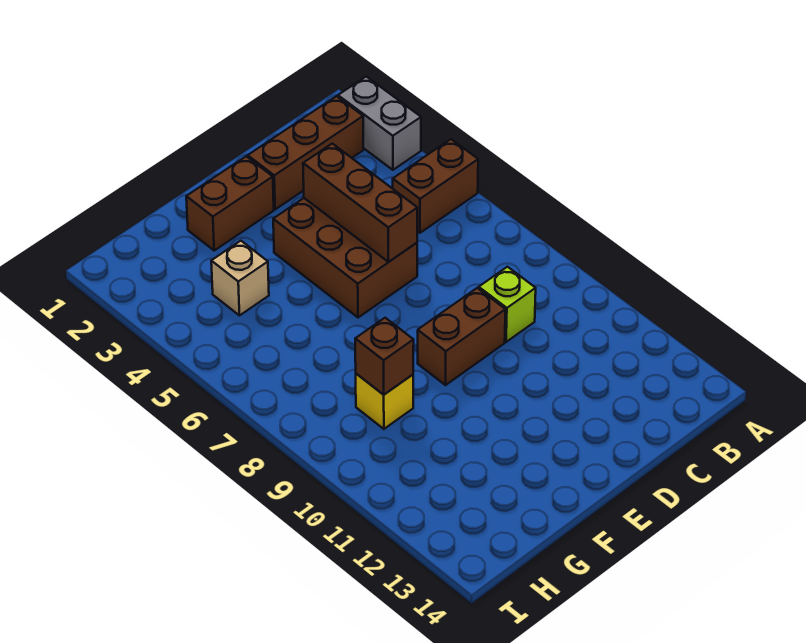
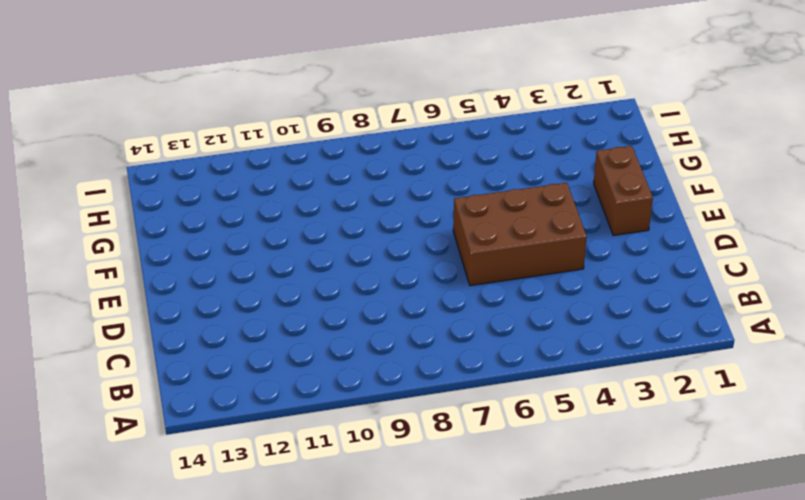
none -> grey brick A2:A3 level 1
none -> brown brick A5:B5 level 1

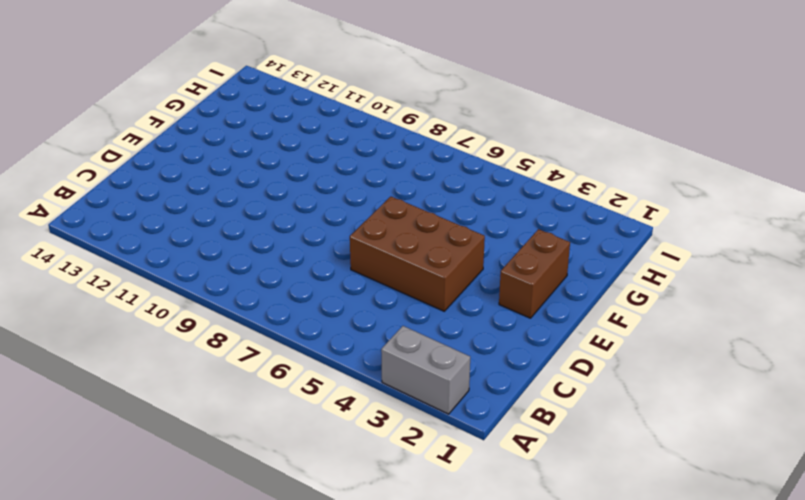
none -> brown brick A5:B5 level 1
none -> brown brick B2:D2 level 1

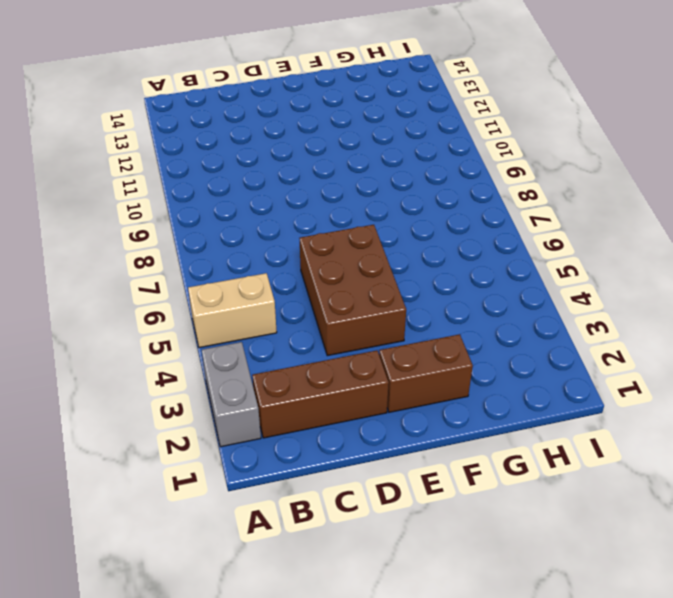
tan brick A5:B5 level 1 -> brown brick A5:B5 level 1
none -> lime brick C9 level 1
none -> brown brick D9:E9 level 1

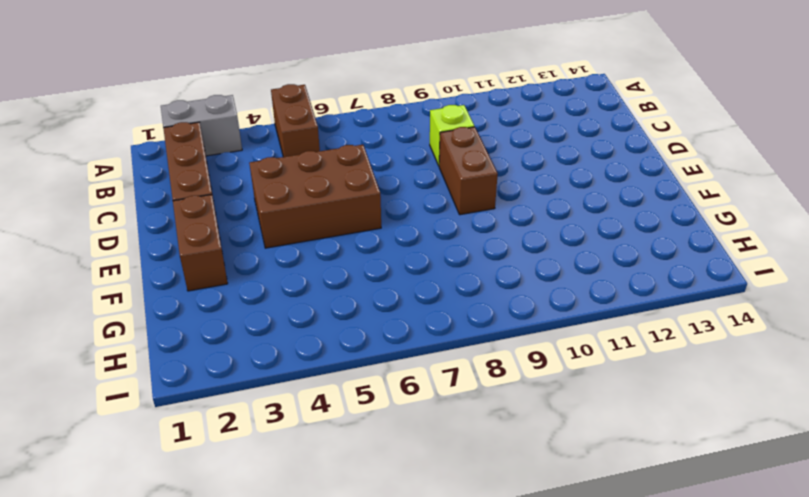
none -> tan brick G4 level 1
none -> yellow brick G9 level 1

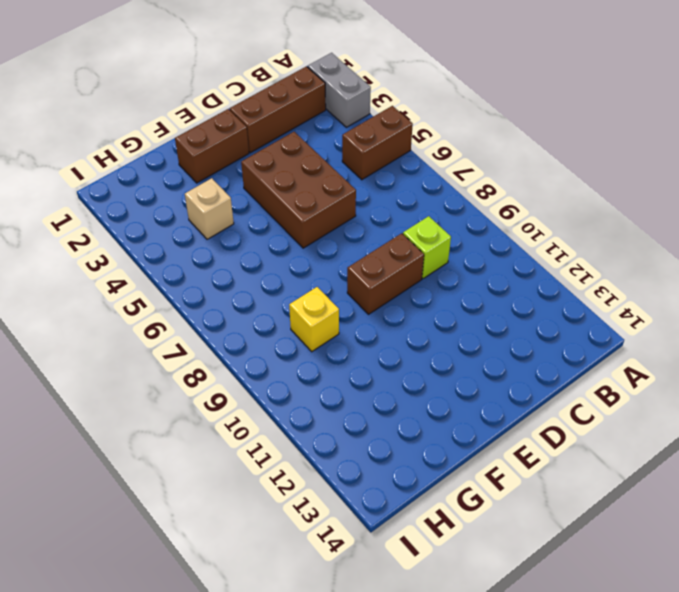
none -> brown brick D4:D6 level 2
none -> brown brick G9 level 2

